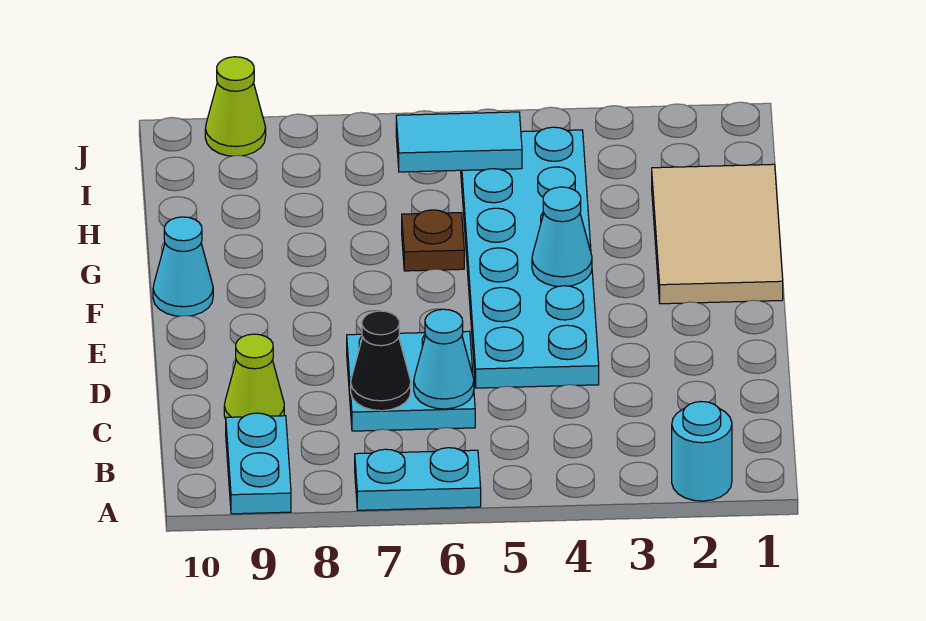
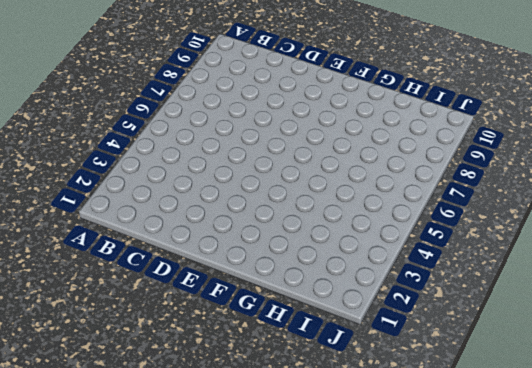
none -> cyan round brick A2 level 1
none -> cyan plate A6:A7 level 1
none -> cyan plate A9:B9 level 1

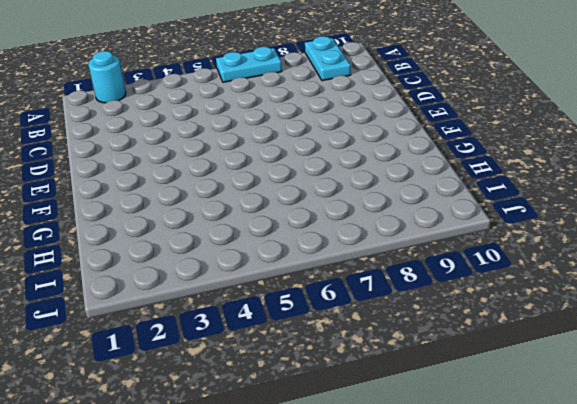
none -> cyan plate C6:D7 level 1
none -> lime cone C9 level 1
none -> cyan plate D4:I5 level 1

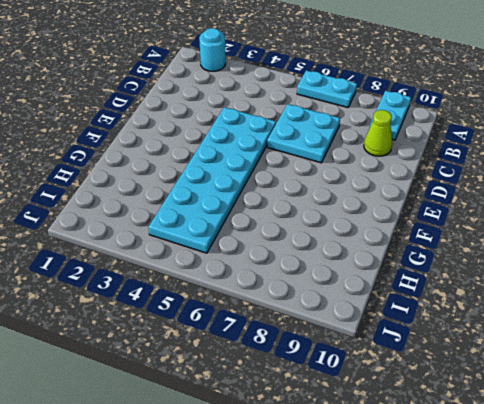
none -> tan tile F1:H2 level 1
none -> cyan cone F10 level 1
none -> brown plate G6 level 1

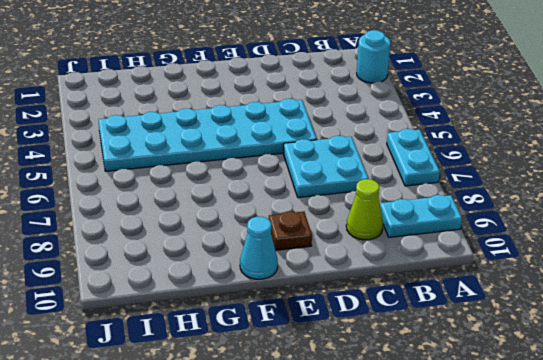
brown plate E9 level 1 -> brown plate G6 level 1
none -> tan tile F1:H2 level 1
none -> lime cone J9 level 1
none -> cyan cone C6 level 2

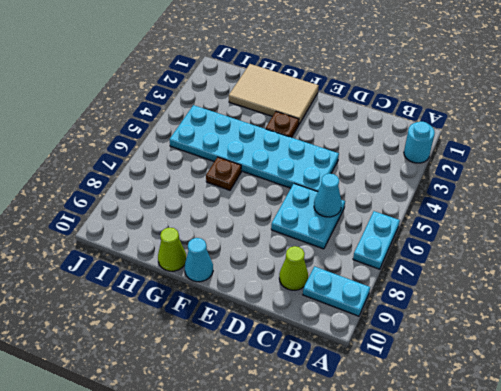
brown plate F3 level 1 -> none
lime cone G10 level 1 -> lime cone J9 level 1
none -> black cone C7 level 2
none -> cyan cone F4 level 2
none -> cyan tile I5:I6 level 2

